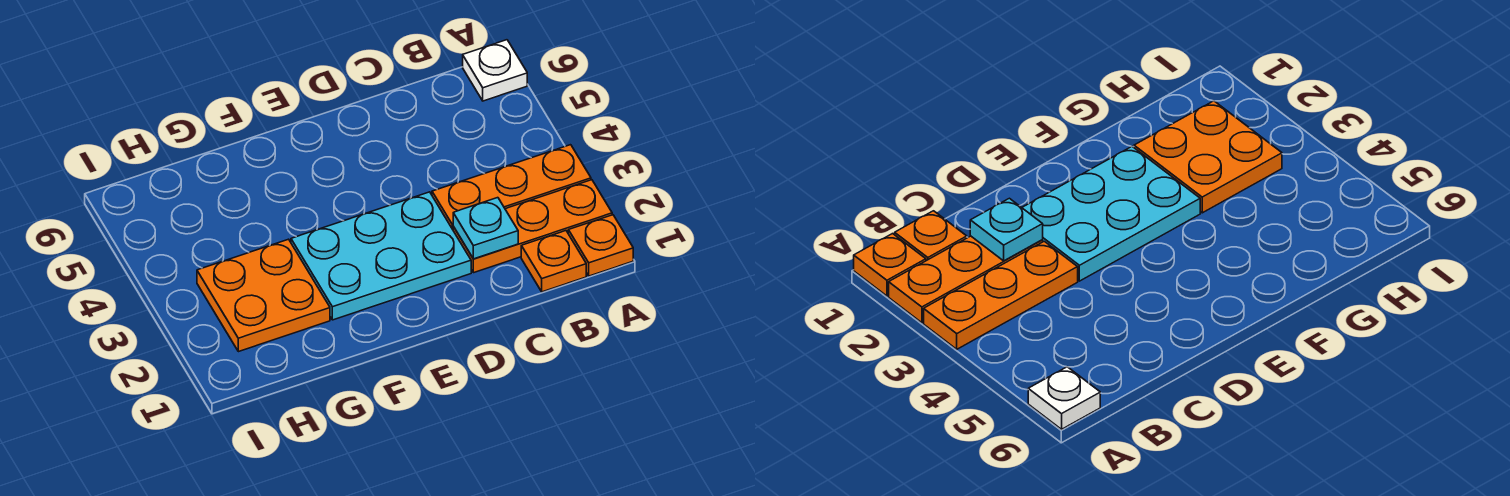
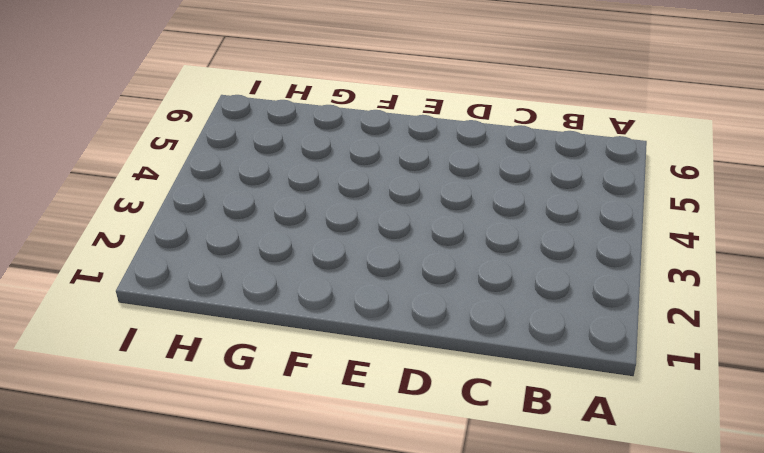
none -> orange plate A1 level 1
none -> orange plate A2:C2 level 1

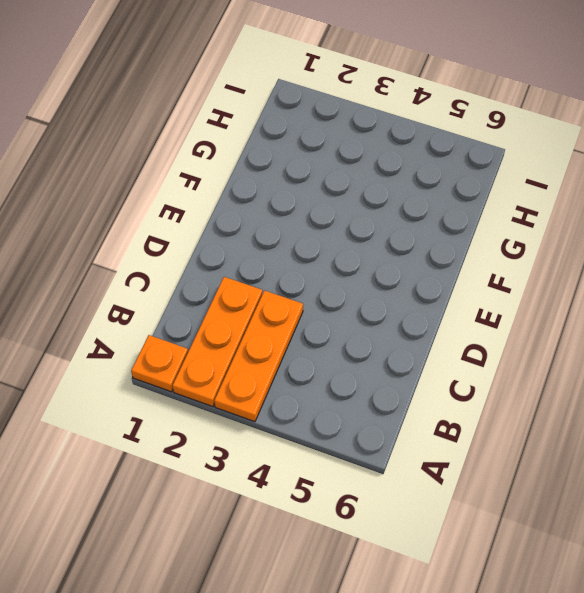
none -> white plate A6 level 1
none -> orange plate B1 level 1

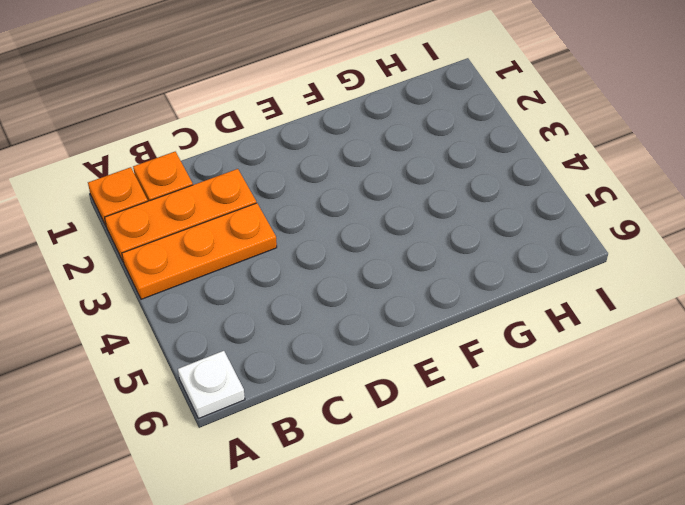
none -> cyan plate D2:F3 level 1
none -> orange plate G2:H3 level 1

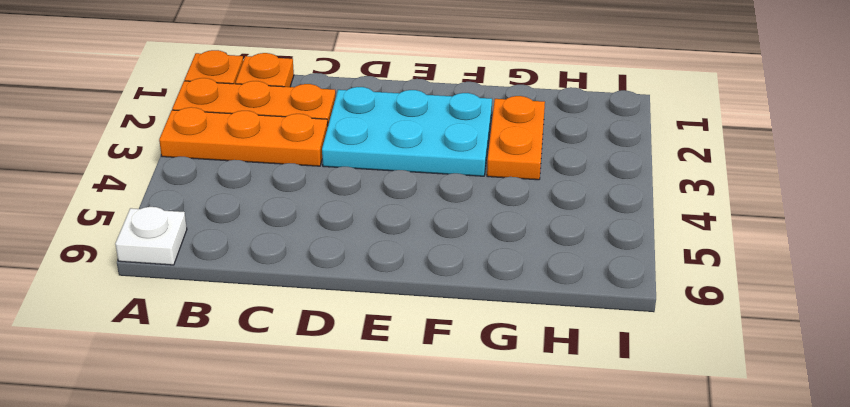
orange plate G2:G3 level 1 -> orange plate G2:H3 level 1
none -> cyan plate C2 level 2

